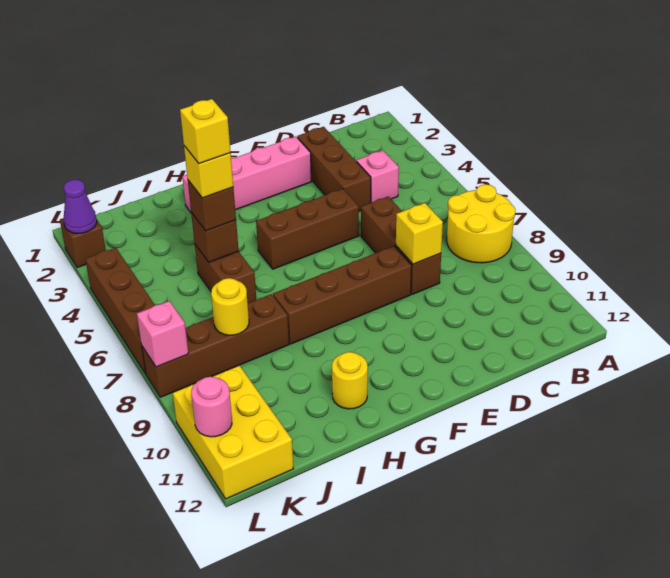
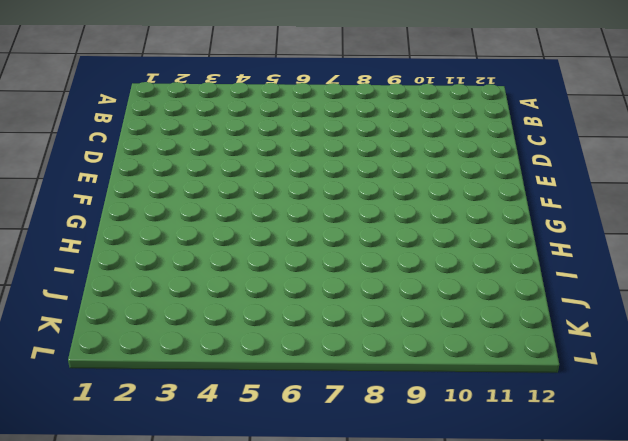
none -> yellow round brick A7:B8 level 1
none -> pink brick C4 level 1
none -> brown brick D2:D4 level 1

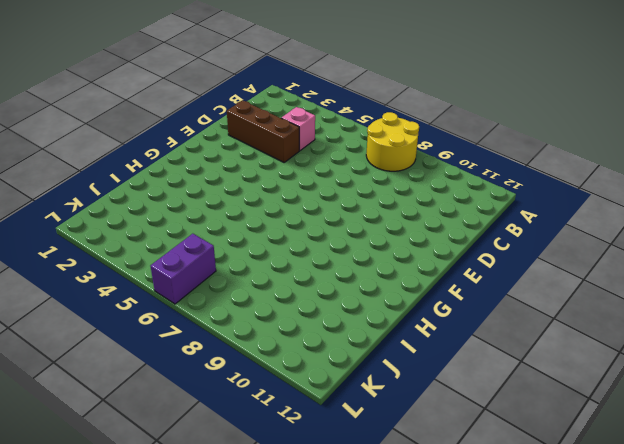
purple brick K6:L6 level 1 -> brown brick L4:L7 level 1
none -> brown brick D6:D8 level 1
none -> pink brick E2:H2 level 1
none -> brown brick E5:G5 level 1

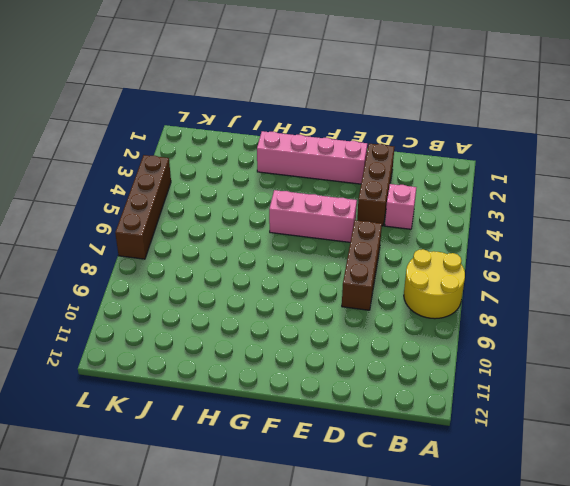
pink brick E5:G5 level 1 -> brown brick E5:G5 level 1
none -> brown brick E8:H8 level 1
none -> yellow round brick H11 level 1
none -> brown brick I5:I6 level 1

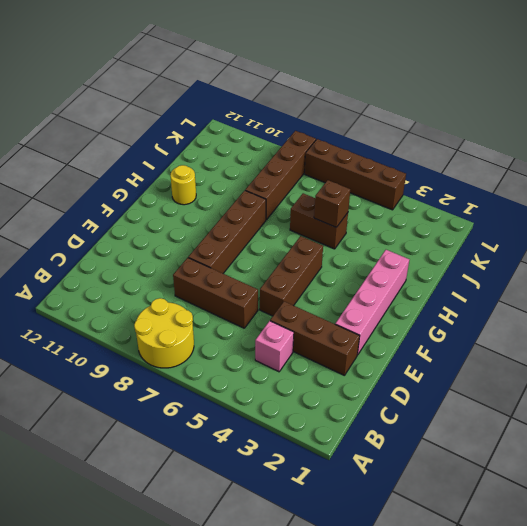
none -> yellow brick K10:L12 level 1
none -> brown brick L2 level 1
none -> yellow brick D8 level 2

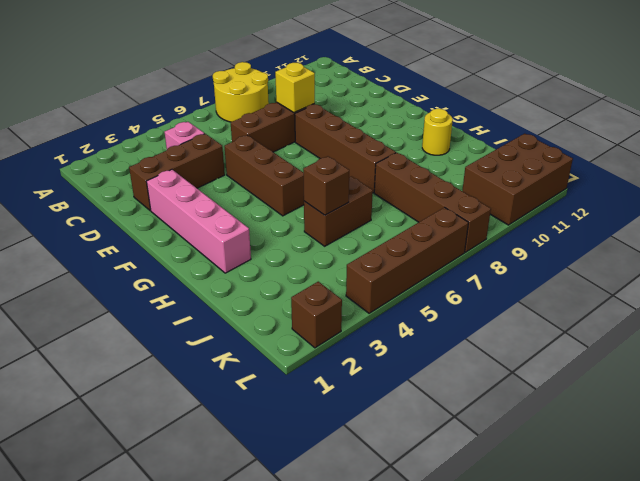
brown brick K10:L12 level 1 -> yellow brick K10:L12 level 1
none -> yellow round brick J8 level 2
none -> purple cone L2 level 2
none -> pink brick L8 level 2

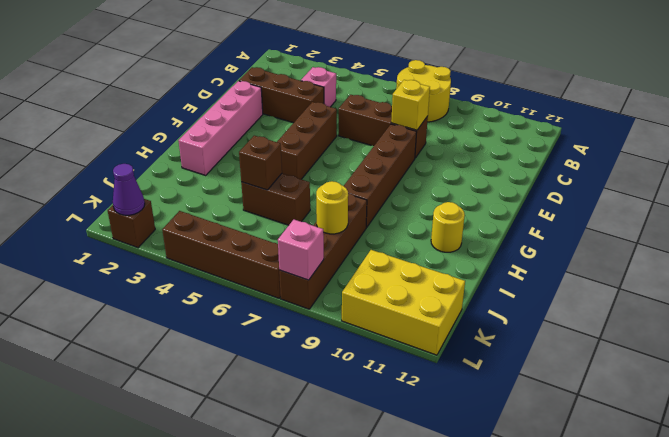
none -> pink round brick L11 level 2
none -> brown brick I5 level 3
none -> yellow brick I5 level 4

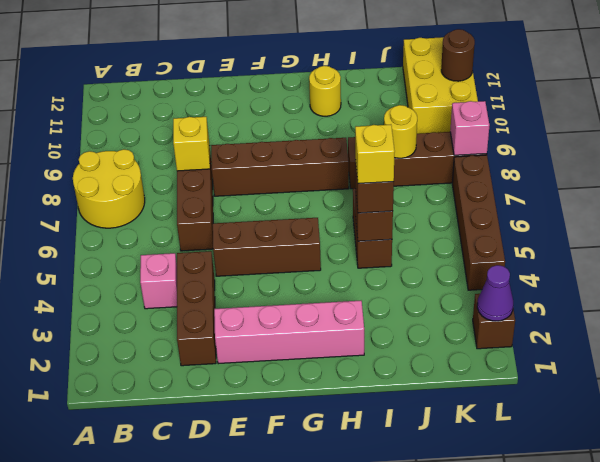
brown round brick L11 level 2 -> pink round brick L11 level 2
none -> yellow brick I5 level 5

